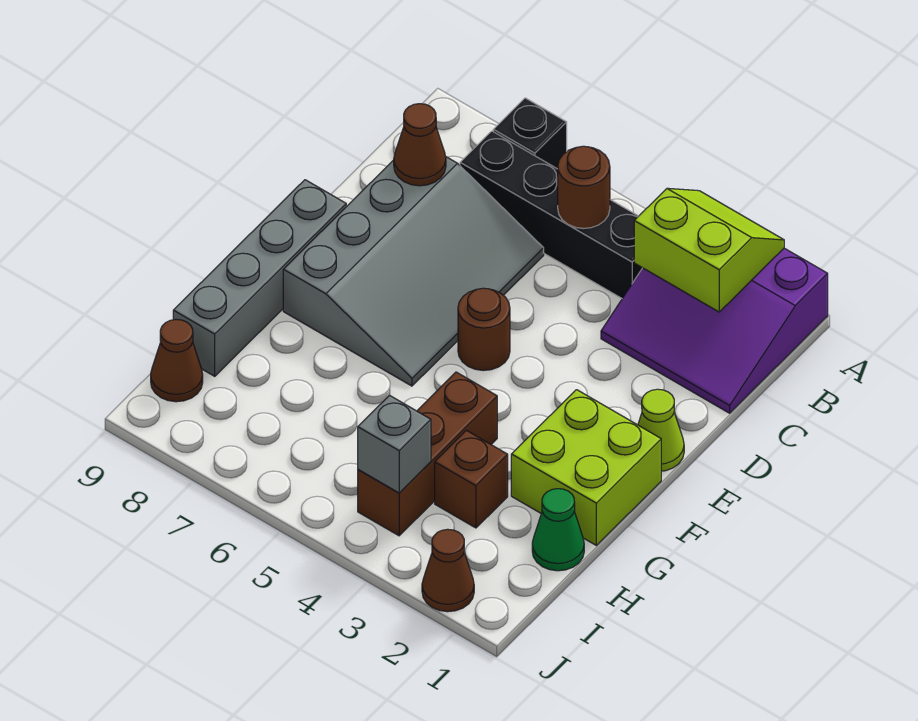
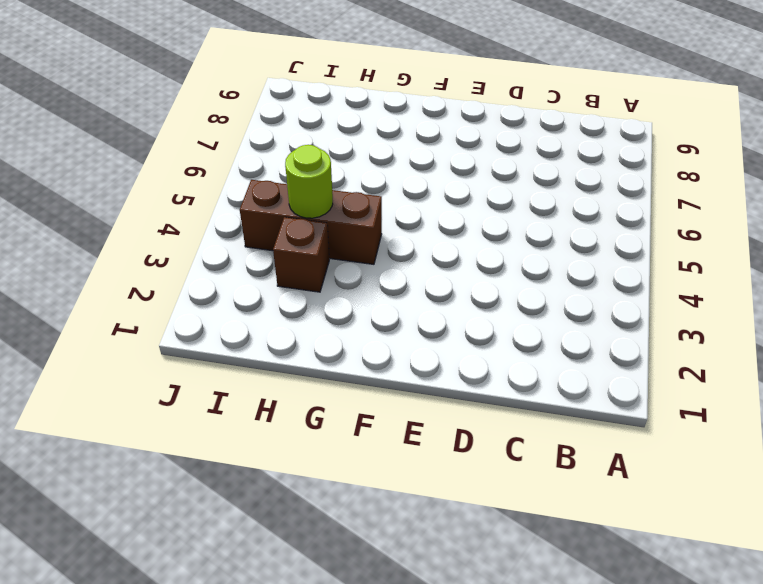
lime round brick H4 level 2 -> none
none -> purple slope A1:C3 level 1 top A
none -> black brick A7 level 1
none -> black brick B4:B7 level 1

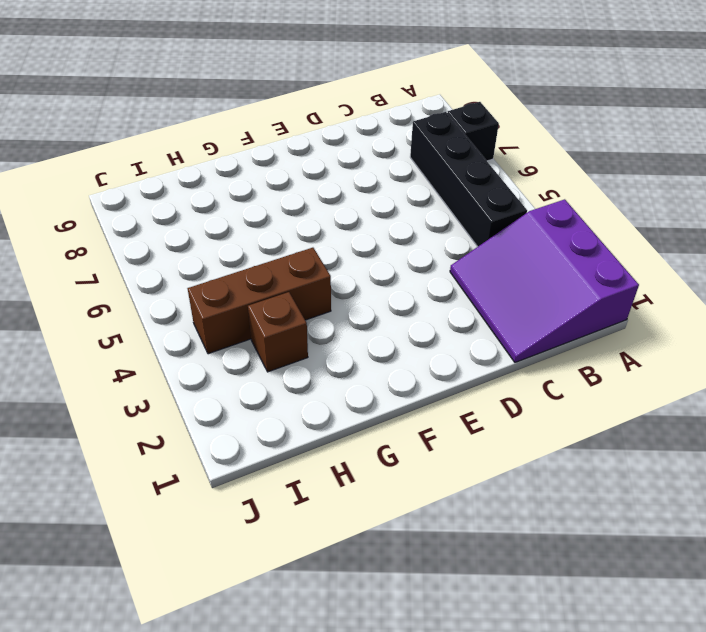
none -> grey slope C6:F8 level 1 top 8
none -> lime cone E1 level 1
none -> brown round brick E5 level 1

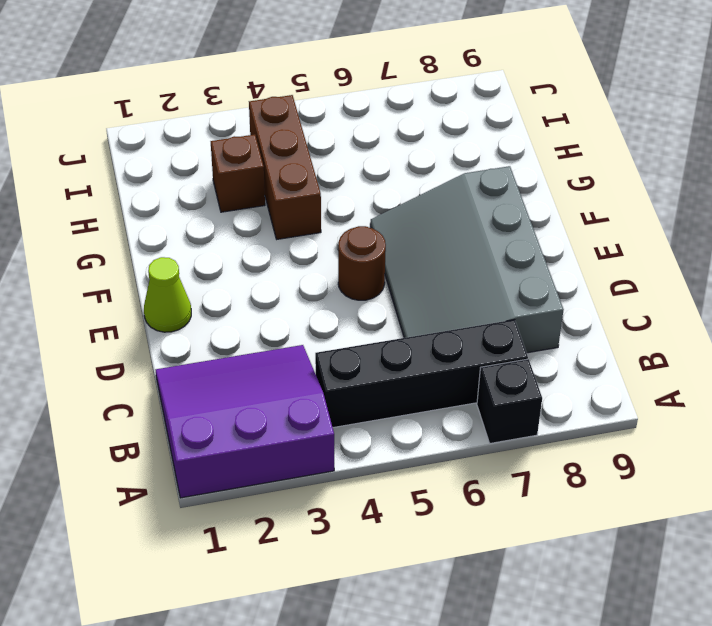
none -> grey brick E9:H9 level 1
none -> lime brick F1:G2 level 1
none -> green cone H1 level 1

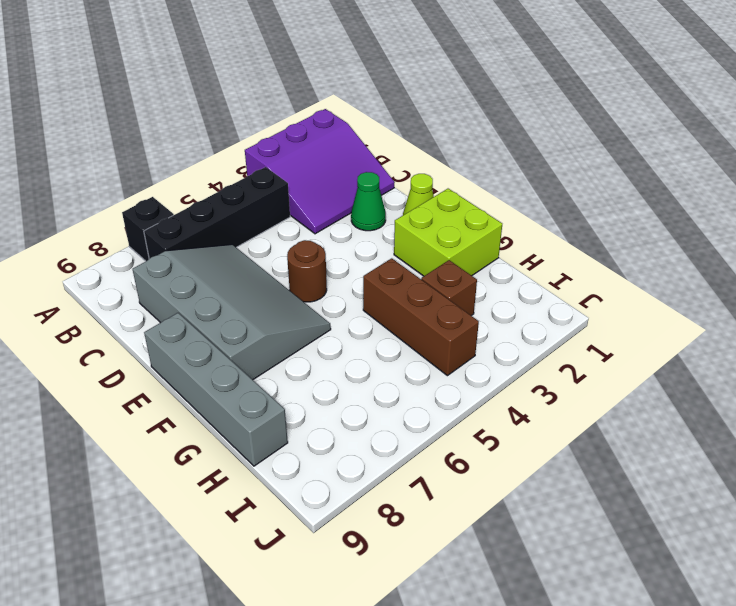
green cone D2 level 1 -> green cone H1 level 1
none -> brown cone I9 level 1
none -> brown cone J2 level 1
none -> lime slope A2:B3 level 2 top B

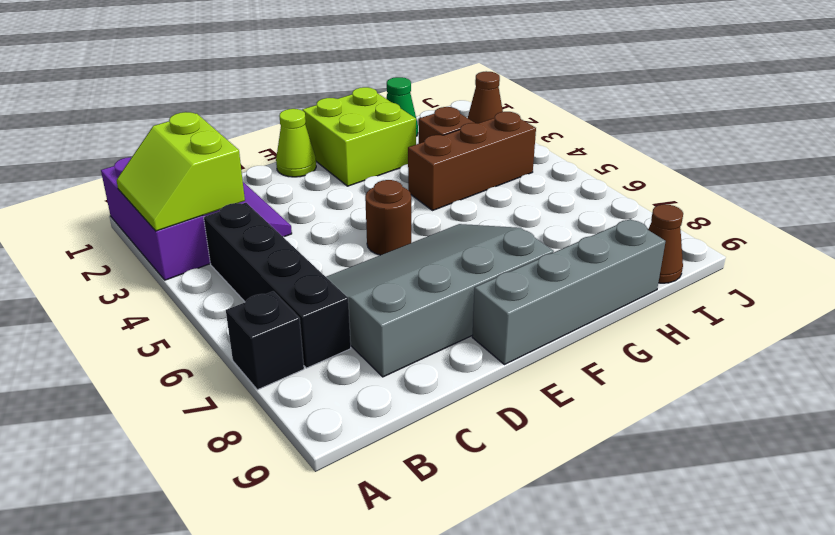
none -> brown round brick B5 level 2
none -> brown cone C8 level 2
none -> grey brick I4 level 2

